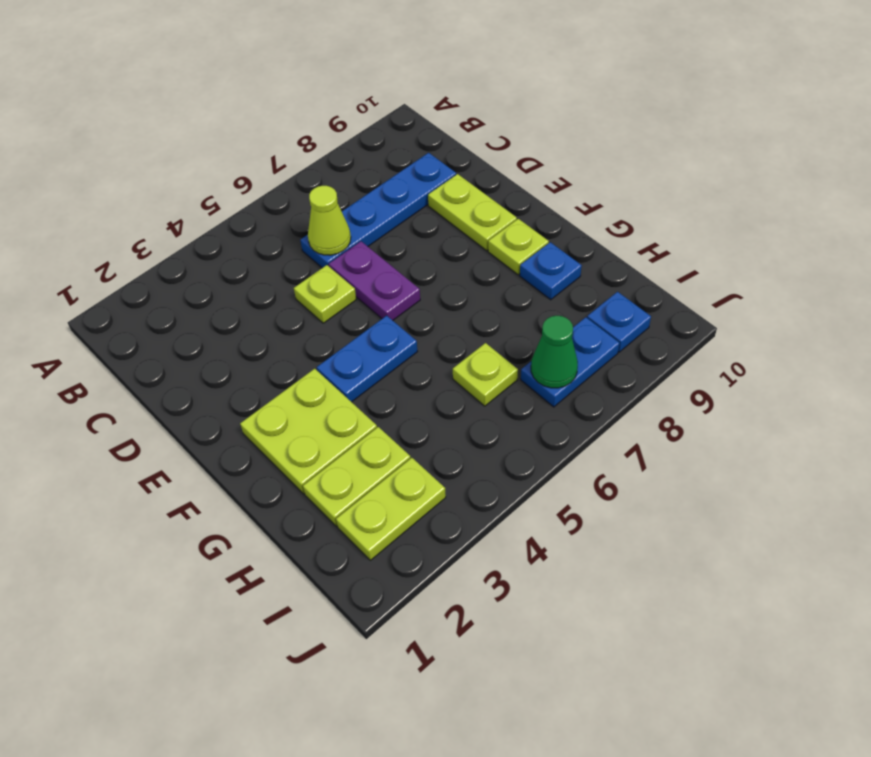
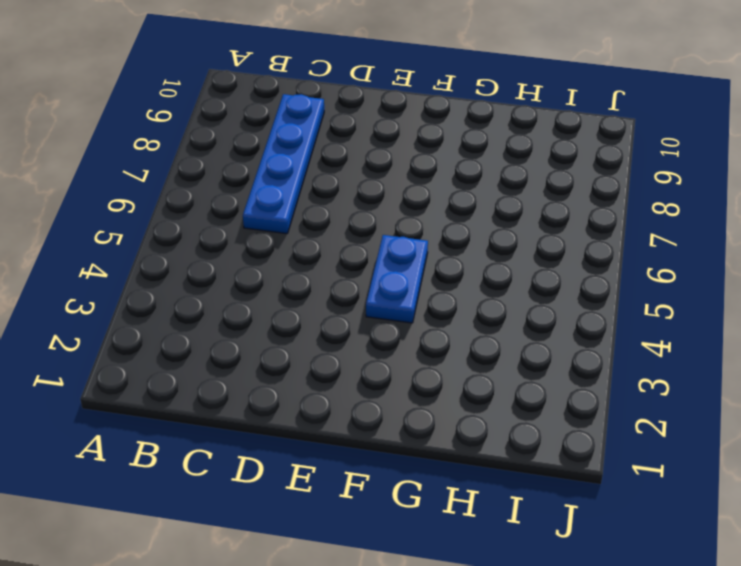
none -> lime plate D5 level 1
none -> purple plate D6:E6 level 1
none -> lime plate D9:E9 level 1

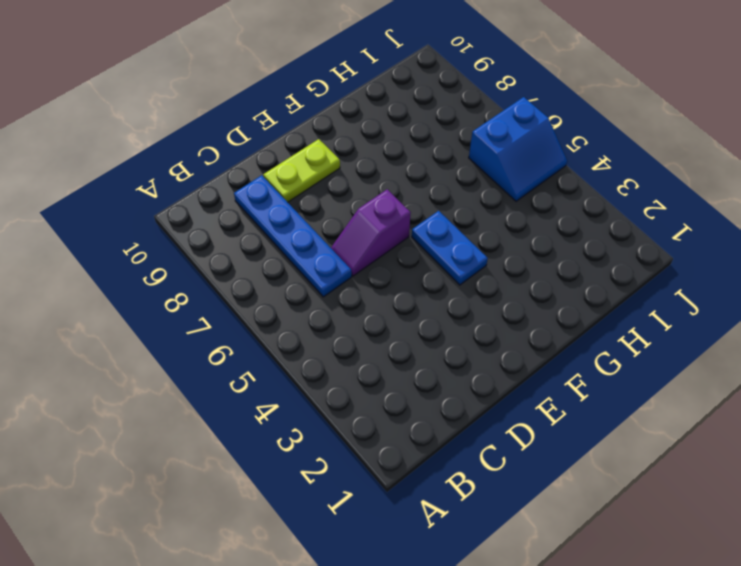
purple slope D6:E6 level 1 top E -> purple plate D6:E6 level 1
blue slope I5:J6 level 1 top 6 -> none
none -> lime plate D5 level 1
none -> lime plate F2:G3 level 1
none -> lime plate F9 level 1

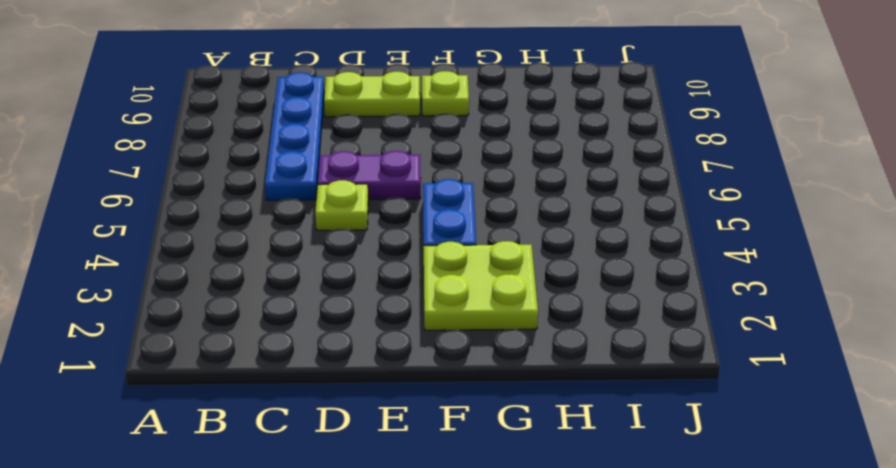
none -> blue plate G9 level 1
none -> lime plate H2:H3 level 1
none -> lime plate H6 level 1

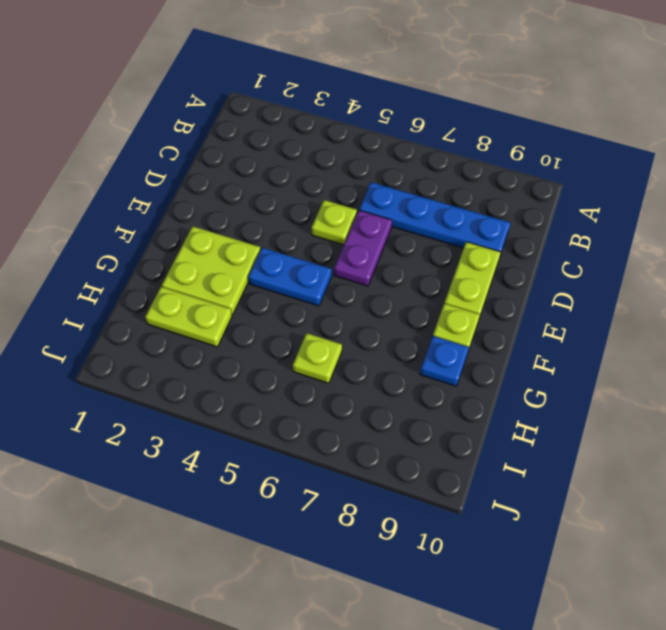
none -> lime plate I2:I3 level 1
none -> blue plate I7:I8 level 1
none -> blue plate I9 level 1

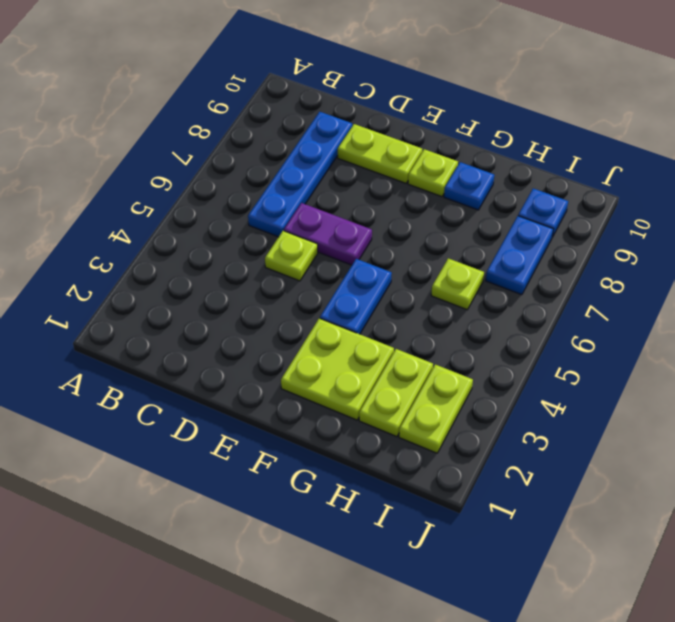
none -> lime cone C6 level 2
none -> green cone I7 level 2

